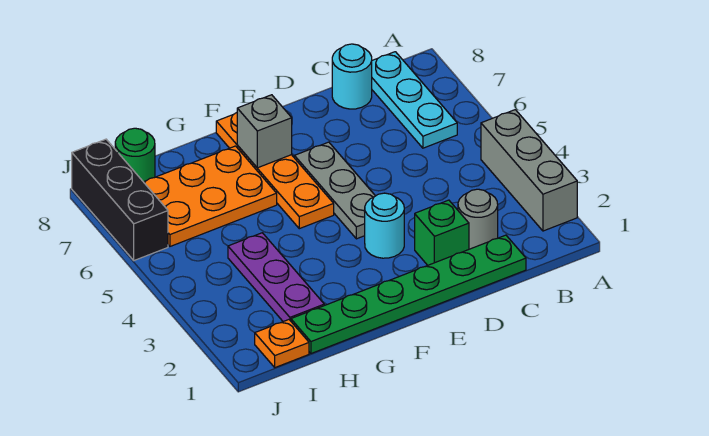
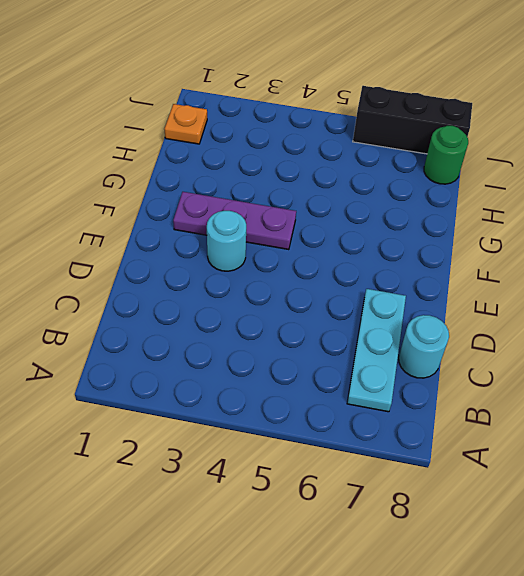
cyan plate B7:D7 level 1 -> cyan plate B6:B8 level 1
purple plate F2:F4 level 1 -> purple plate H2:H4 level 1
none -> grey brick A2:A4 level 1
none -> green plate C1:H1 level 1
none -> grey round brick C2 level 1

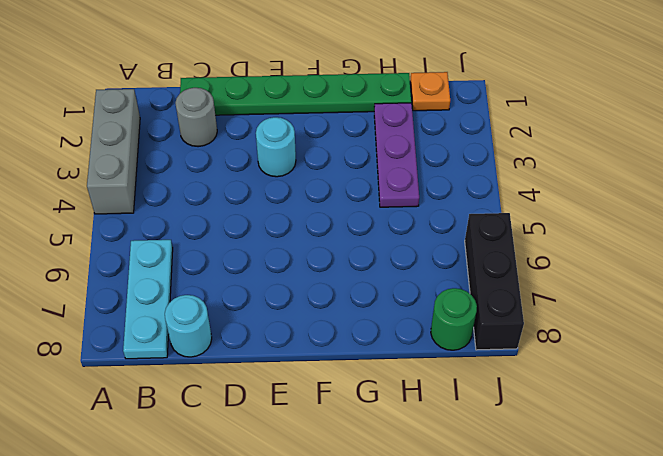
none -> green brick D2 level 1
none -> grey plate E4:E6 level 1
none -> orange plate F5:F8 level 1

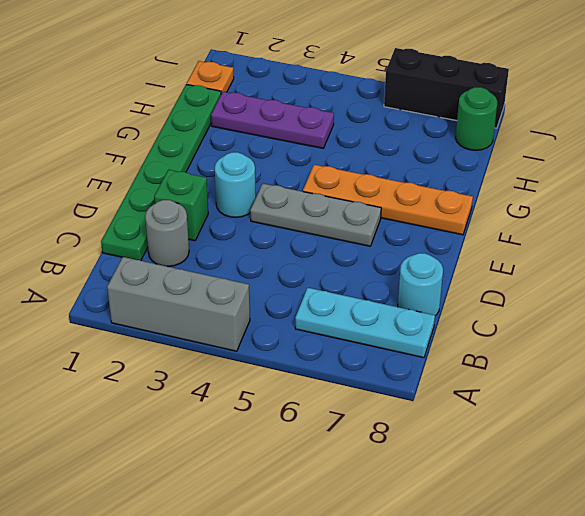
none -> orange plate G6:I7 level 1
none -> grey brick F7 level 2

